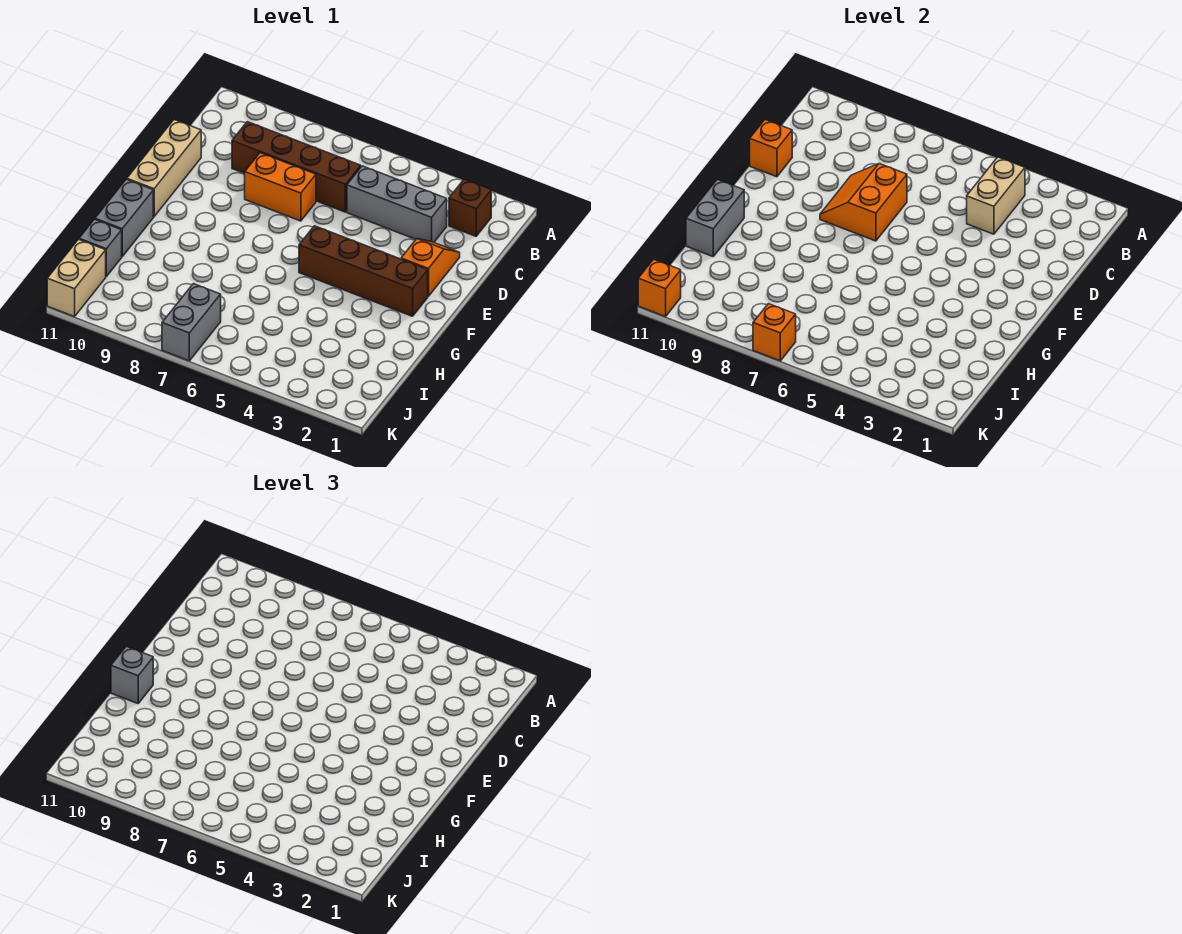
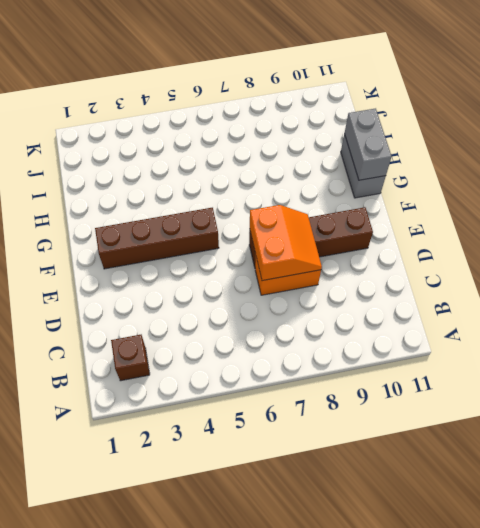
brown brick E7:E10 level 1 -> brown brick C6:C9 level 1
none -> grey brick C3:C5 level 1
none -> orange slope D2:E2 level 1 top E
none -> tan brick D11:F11 level 1

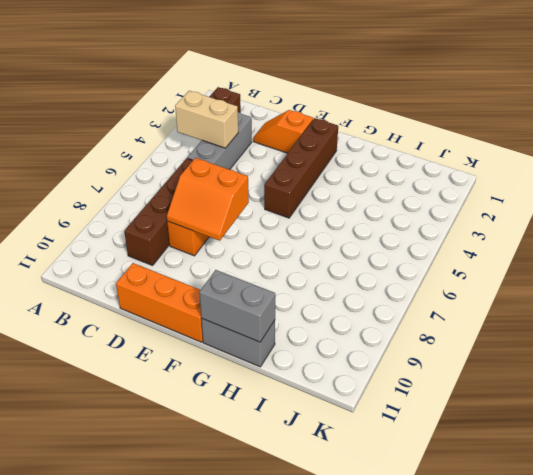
orange brick D11:F11 level 1 -> tan brick D11:F11 level 1
none -> grey brick I11 level 1
none -> grey brick J7:K7 level 1
none -> tan brick J11:K11 level 1

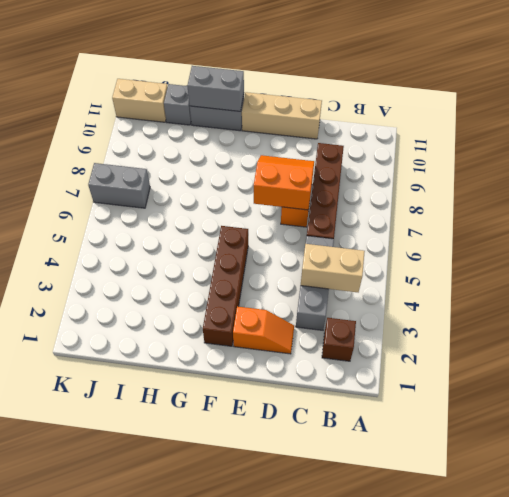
none -> orange brick D11 level 2
none -> orange brick K7 level 2
none -> orange brick K11 level 2

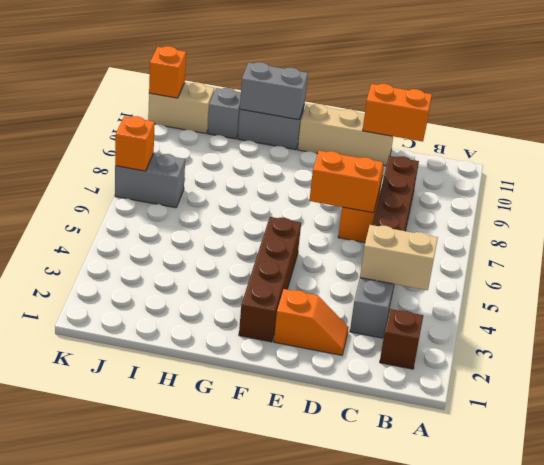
orange brick C11:D11 level 2 -> orange brick D11 level 2
none -> grey brick G11 level 3

